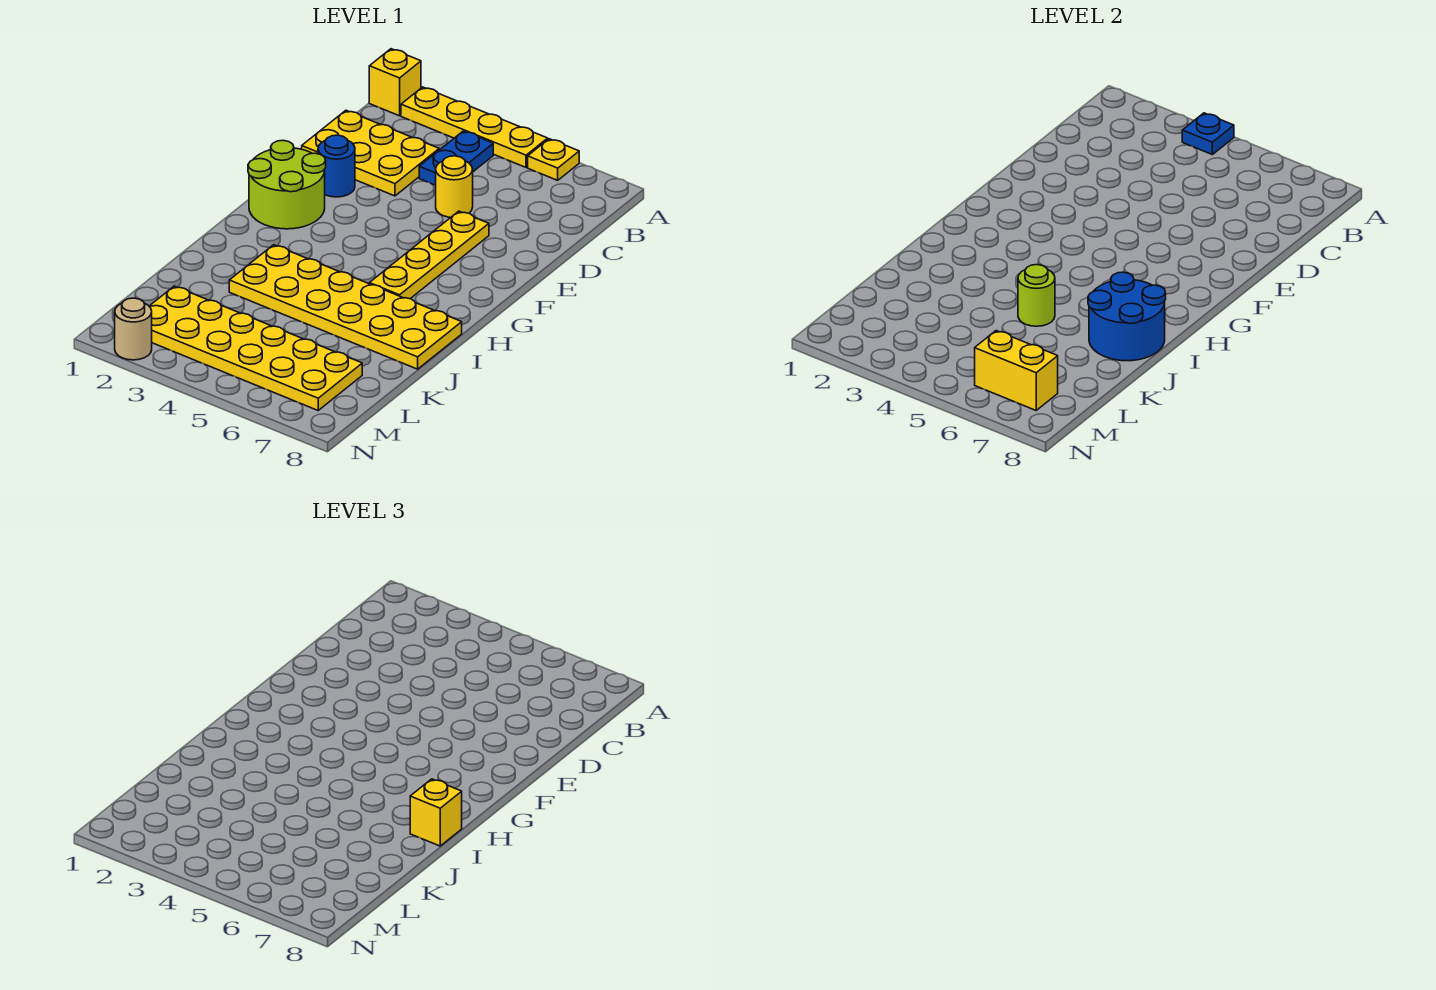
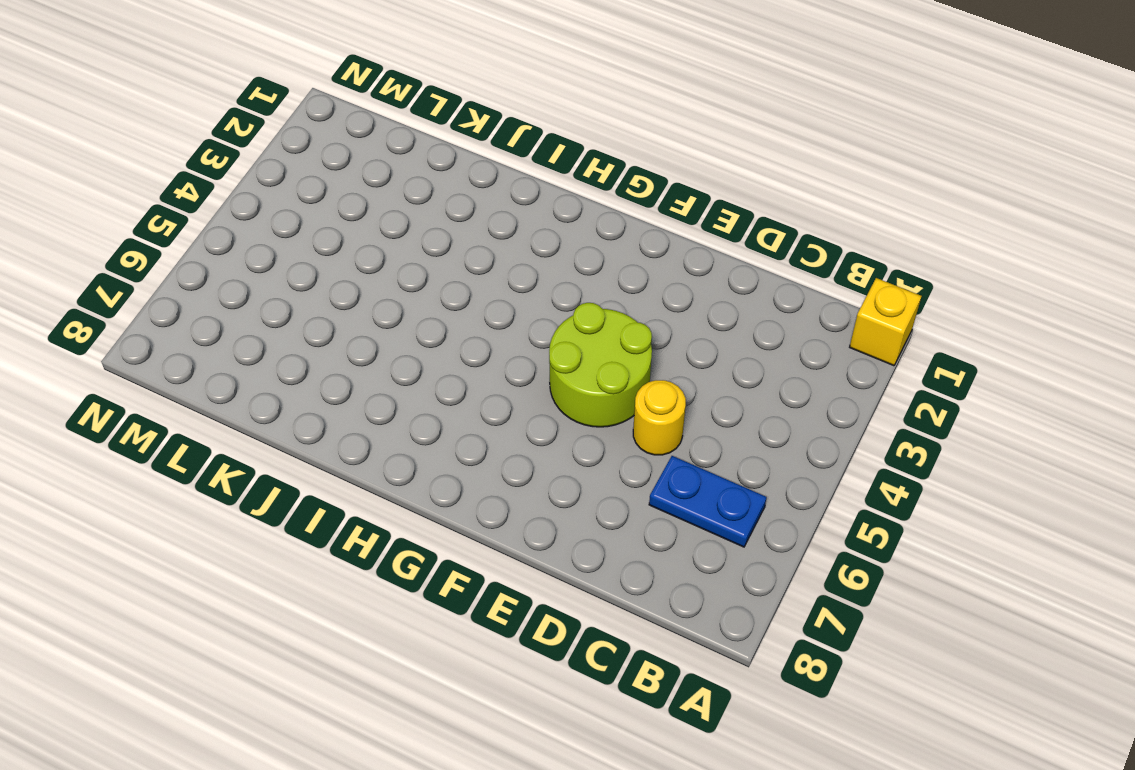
blue plate B6:C6 level 1 -> blue plate B4:C4 level 1
lime round brick E4:F5 level 1 -> lime round brick F1:G2 level 1
none -> yellow plate A2:A5 level 1
none -> yellow plate A6 level 1
none -> yellow plate C1:D3 level 1

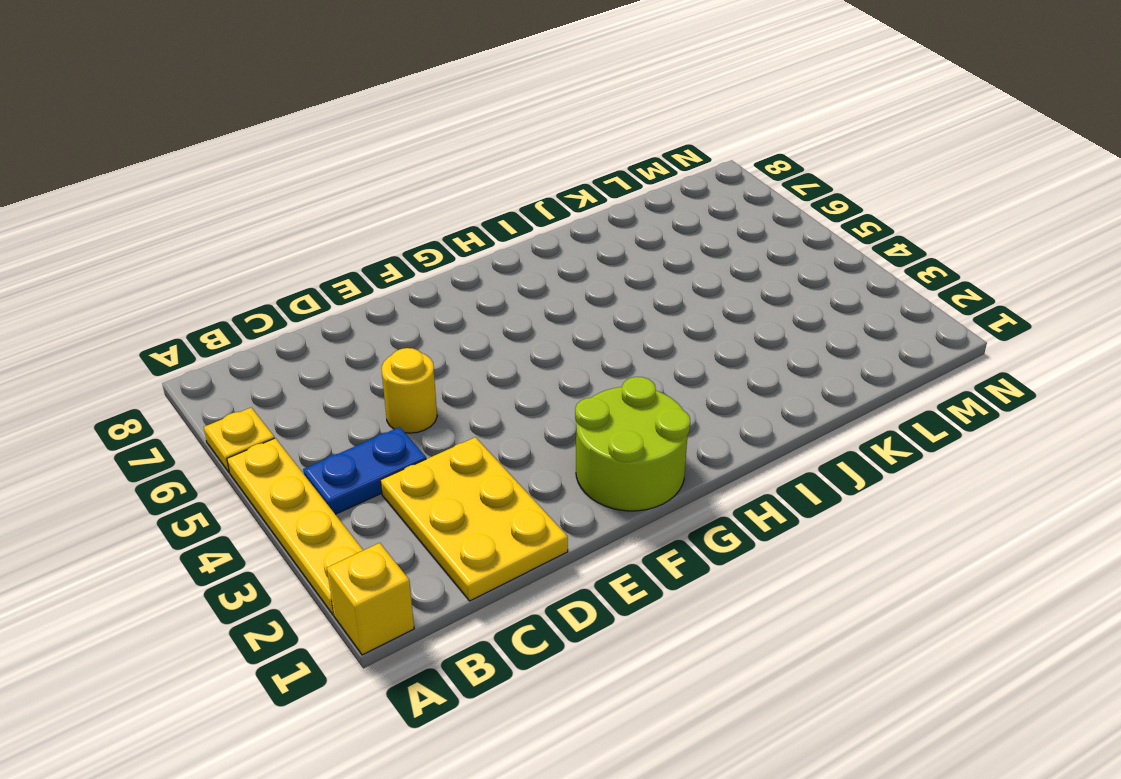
none -> blue round brick E2 level 1
none -> yellow plate E6:H6 level 1
none -> yellow plate I3:J8 level 1

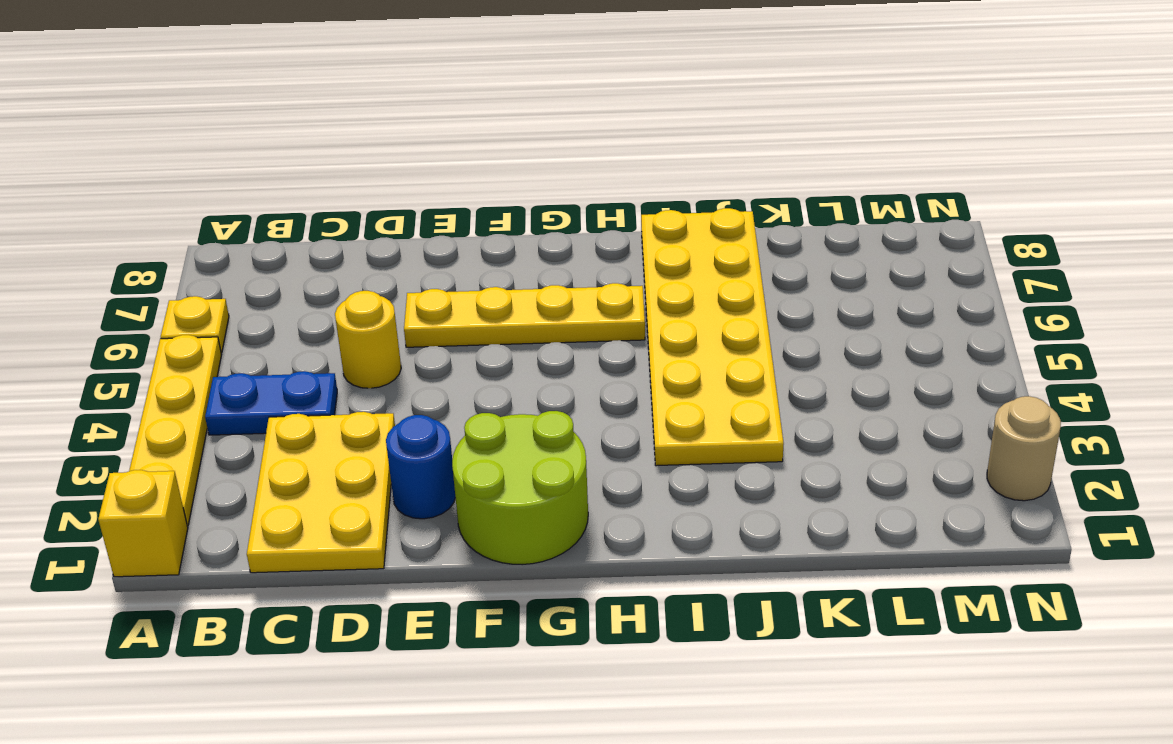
none -> yellow plate L2:M7 level 1
none -> blue plate A4 level 2
none -> blue round brick I7:J8 level 2

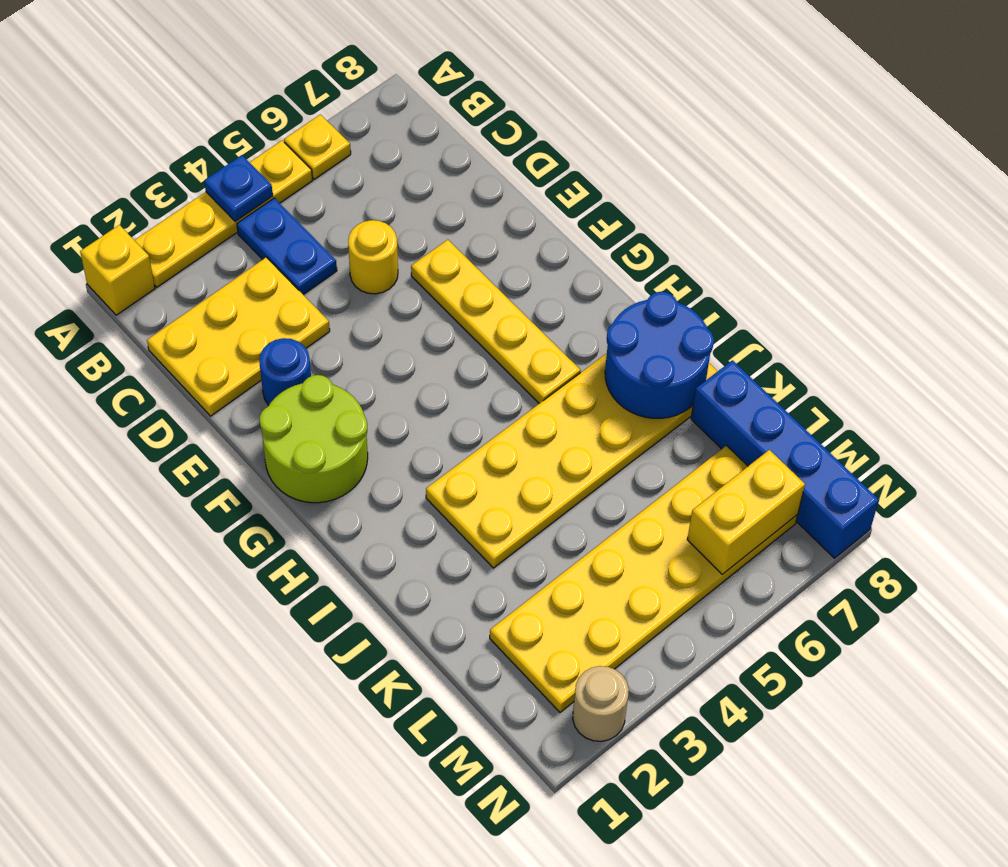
blue brick K8:N8 level 1 -> none
none -> lime round brick J5 level 2
none -> yellow brick I8 level 3

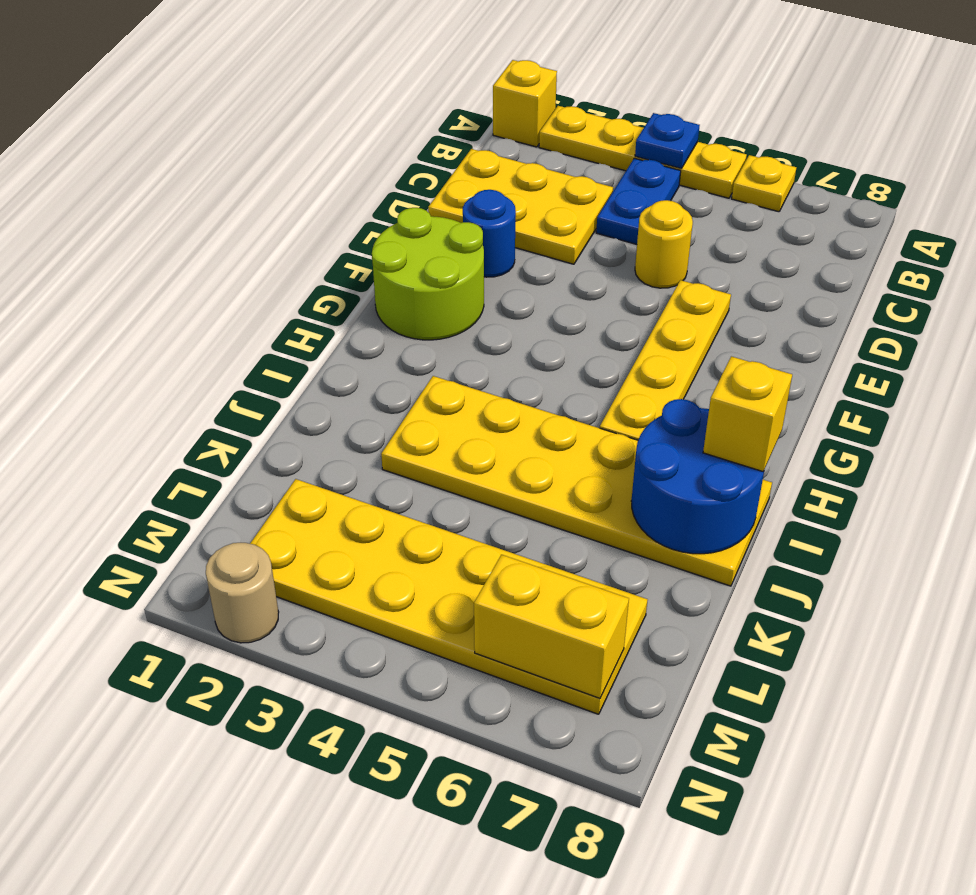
none -> lime round brick J5 level 2

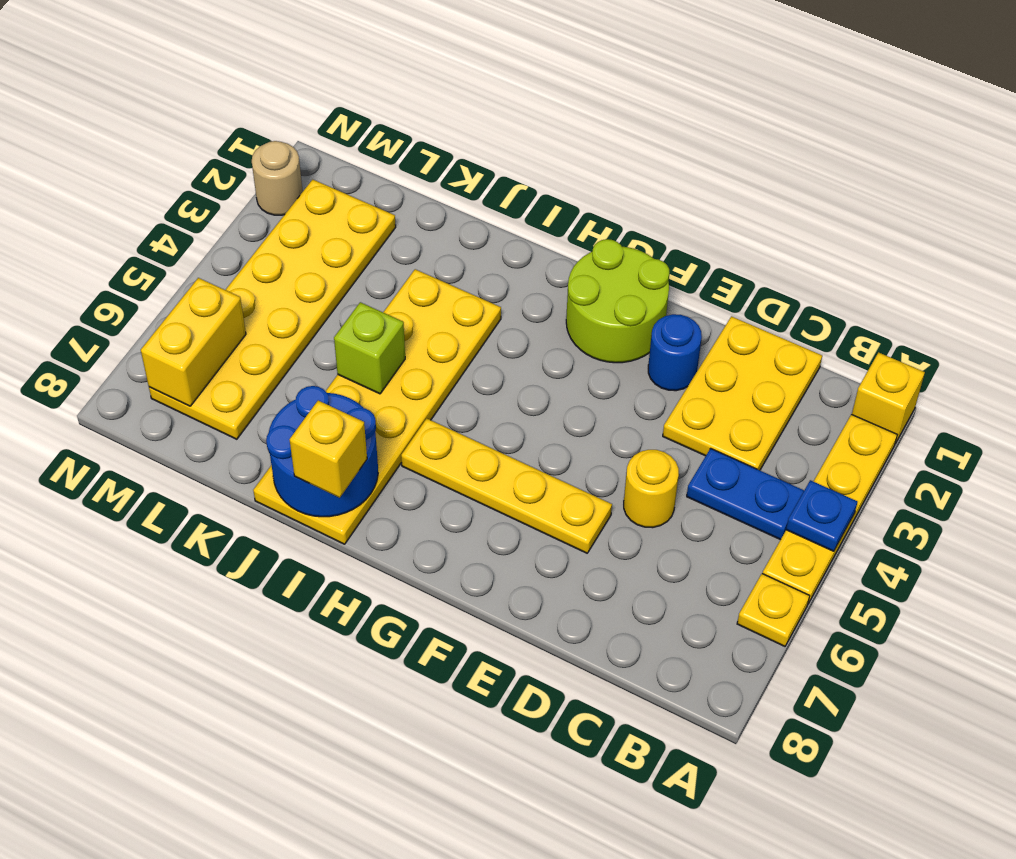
lime brick J5 level 2 -> lime round brick J5 level 2

